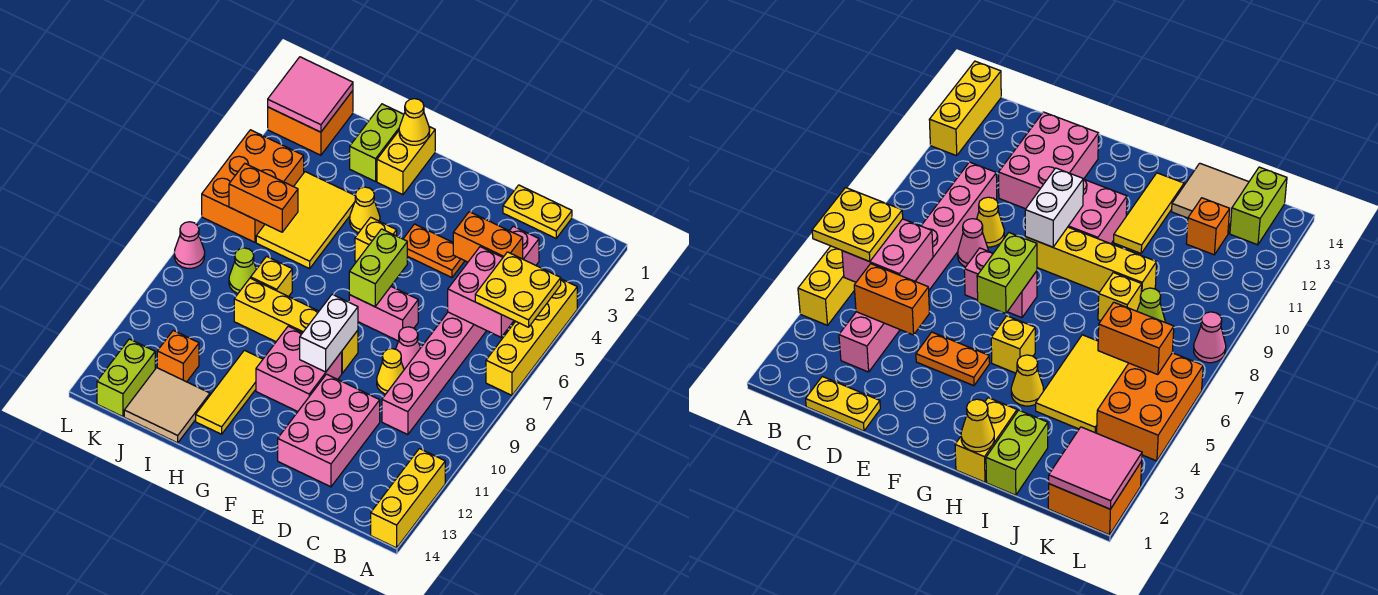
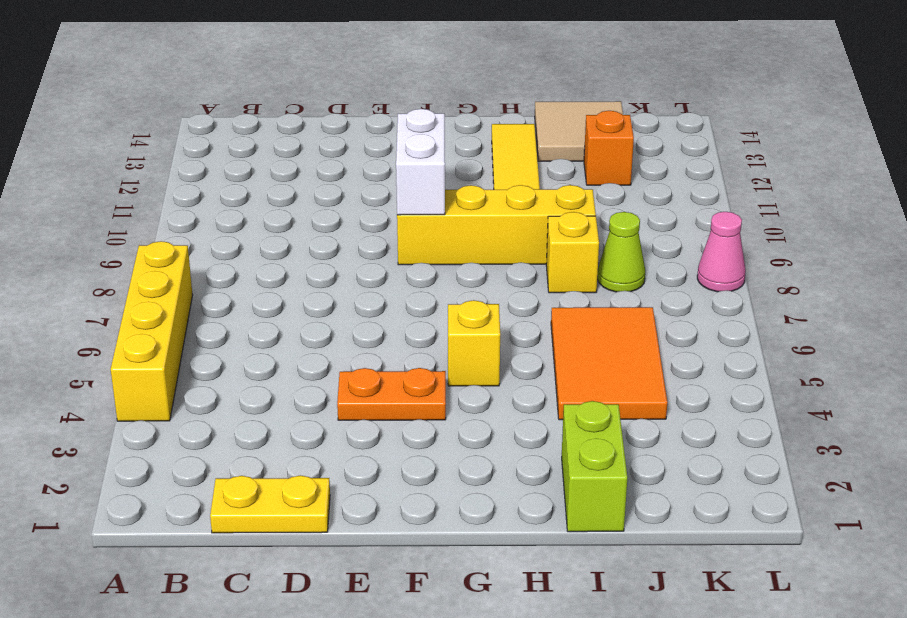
orange tile I4:J6 level 1 -> yellow tile I4:J6 level 1
none -> yellow brick A12:A14 level 1
none -> pink brick C3:C10 level 1
none -> pink cone D8 level 1
none -> yellow cone D9 level 1

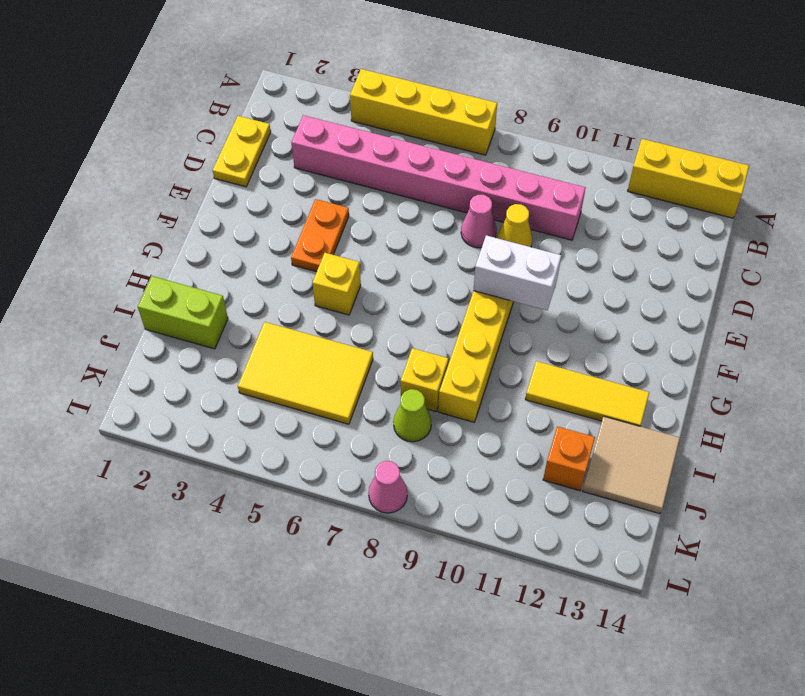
none -> pink brick D11:E13 level 1
none -> pink brick E7:F7 level 1
none -> pink brick F10:G11 level 1
none -> yellow brick H1:H2 level 1

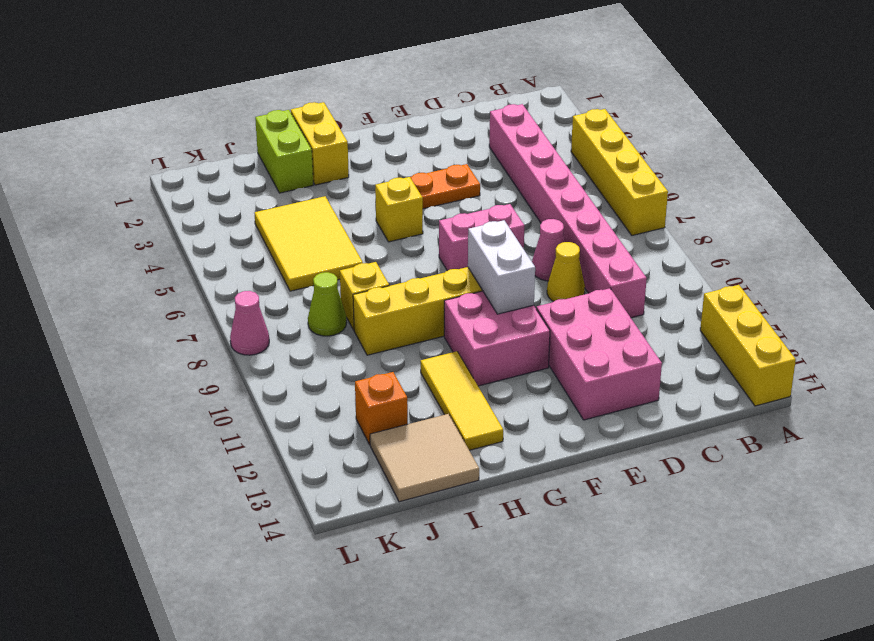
none -> yellow plate C1:D1 level 1
none -> yellow cone H4 level 1
none -> orange brick K1:L2 level 1
none -> orange brick K4:L6 level 1

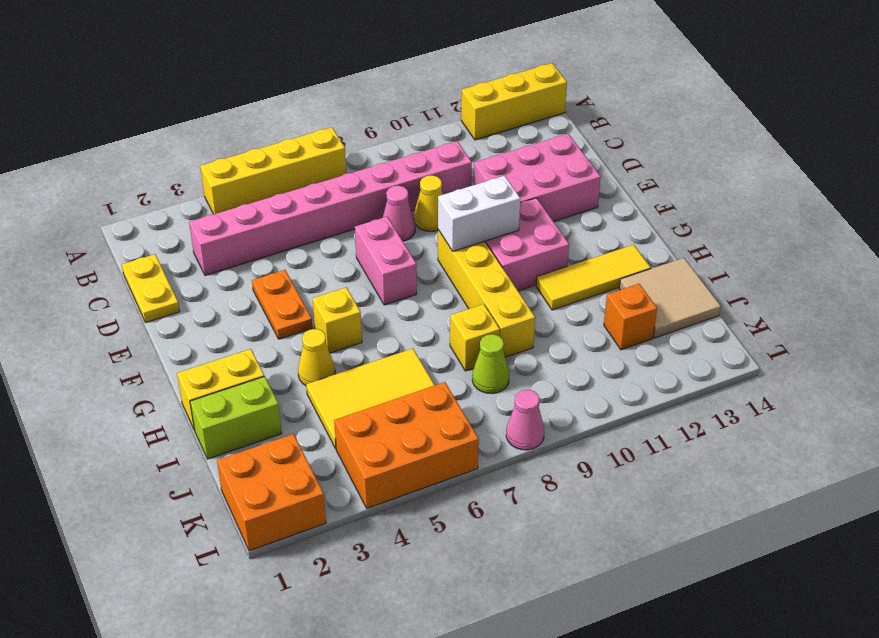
none -> lime brick K13:K14 level 1
none -> pink brick B5:C6 level 2
none -> orange brick C4:D4 level 2
none -> lime brick F6:F7 level 2

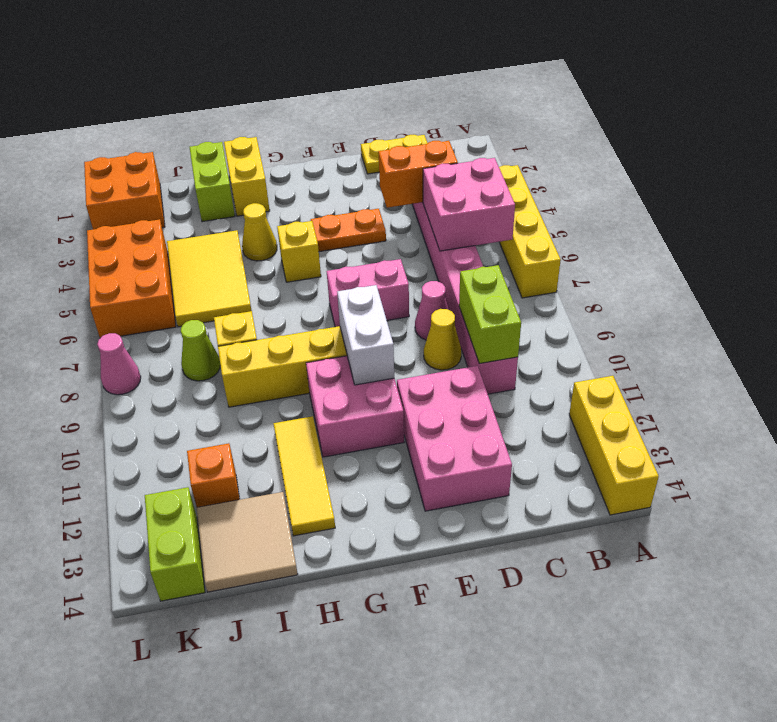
lime brick C9:C10 level 2 -> lime brick F6:F7 level 2
none -> yellow cone H1 level 2
none -> orange brick J6:K6 level 2
none -> pink tile K1:L2 level 2
none -> yellow plate A5:B6 level 3

